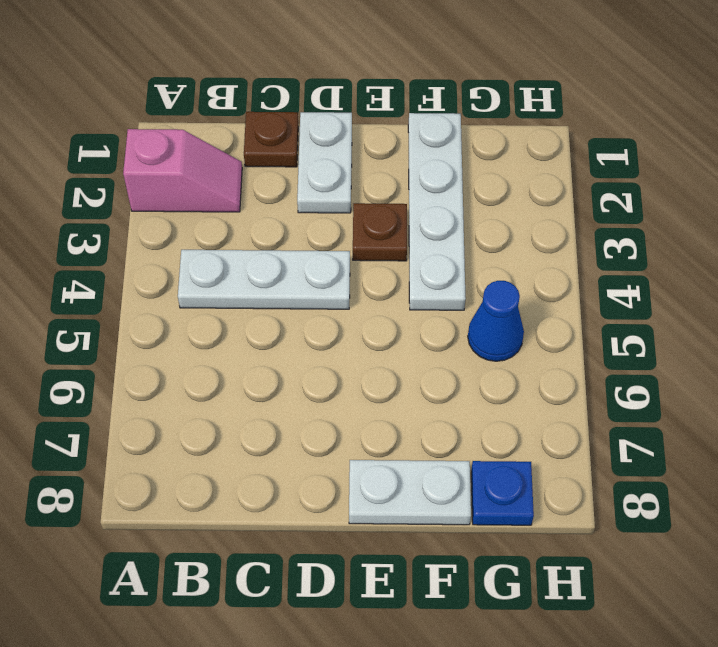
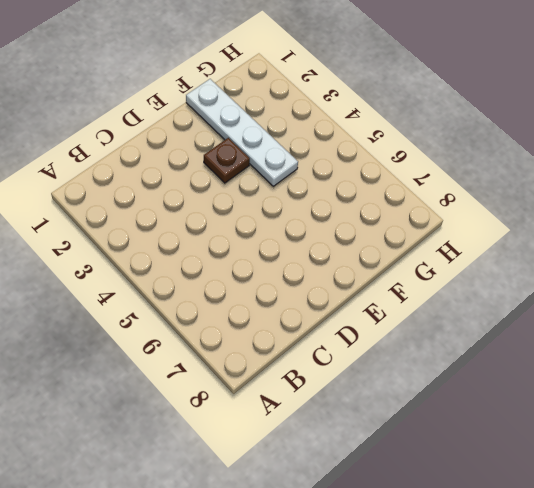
none -> pink slope A2:B2 level 1 top A
none -> white plate B4:D4 level 1

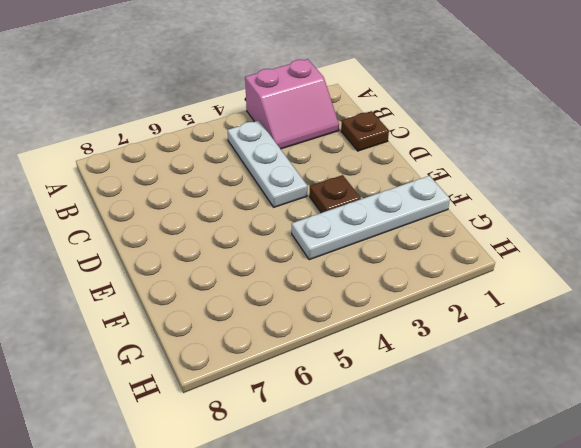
pink slope A2:B3 level 1 top A -> pink slope A2:B2 level 1 top A
none -> white plate D1:D2 level 1
none -> white plate E8:F8 level 1

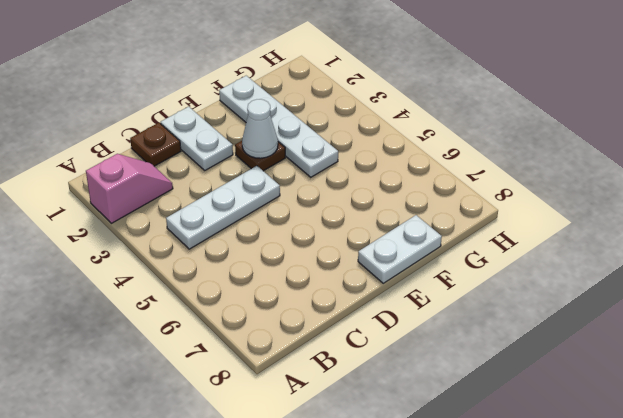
white cone E3 level 2 -> none
none -> blue cone G5 level 1
none -> blue plate G8 level 1

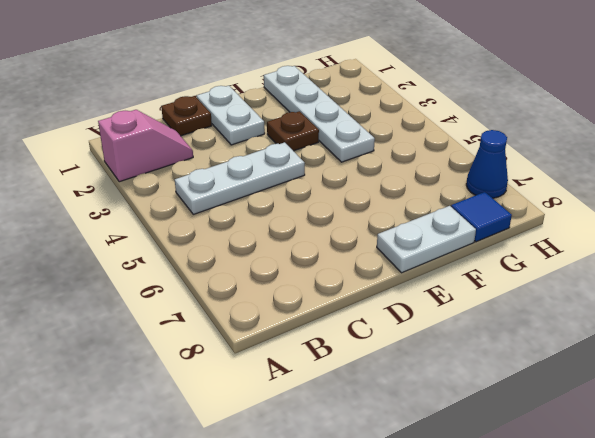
blue tile G8 level 1 -> blue plate G8 level 1
blue cone H7 level 1 -> blue cone G5 level 1

